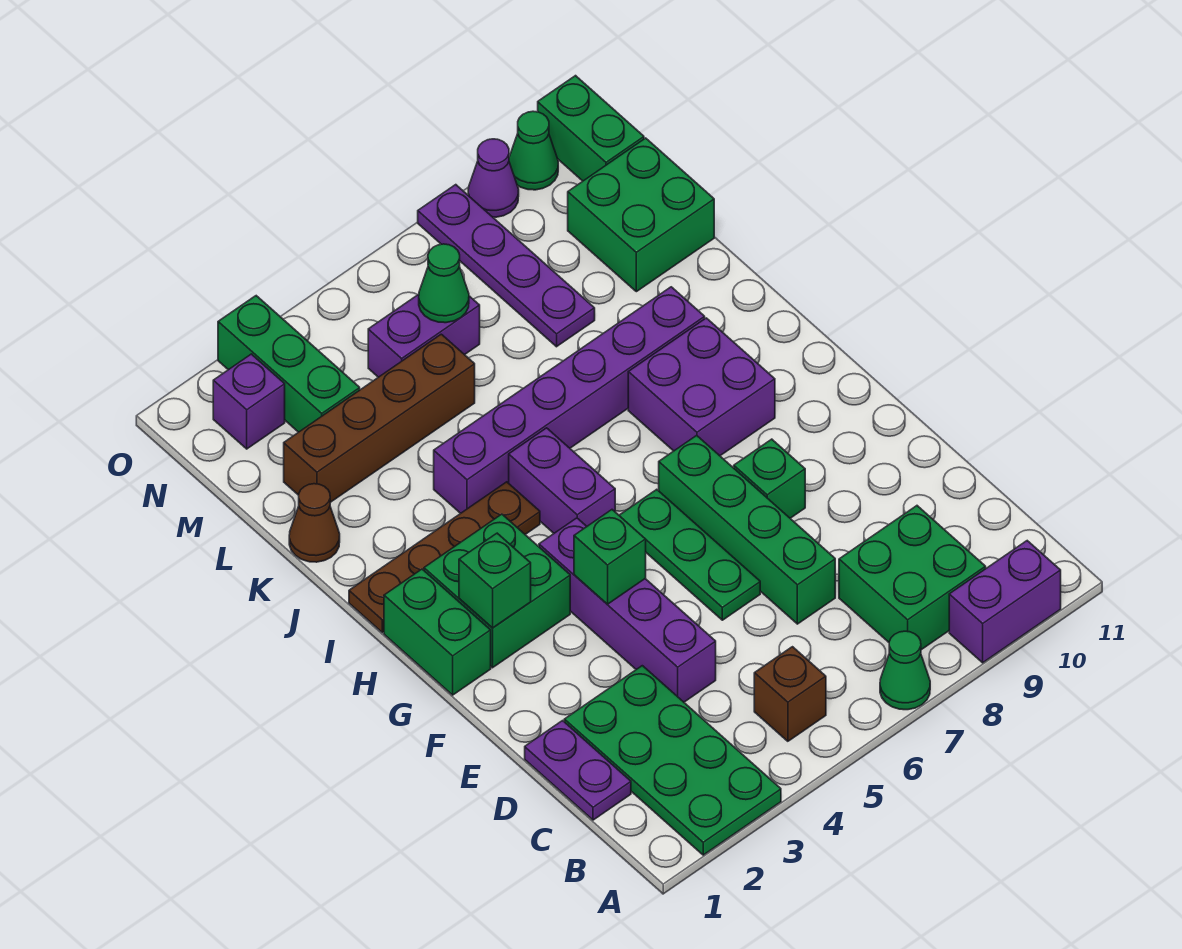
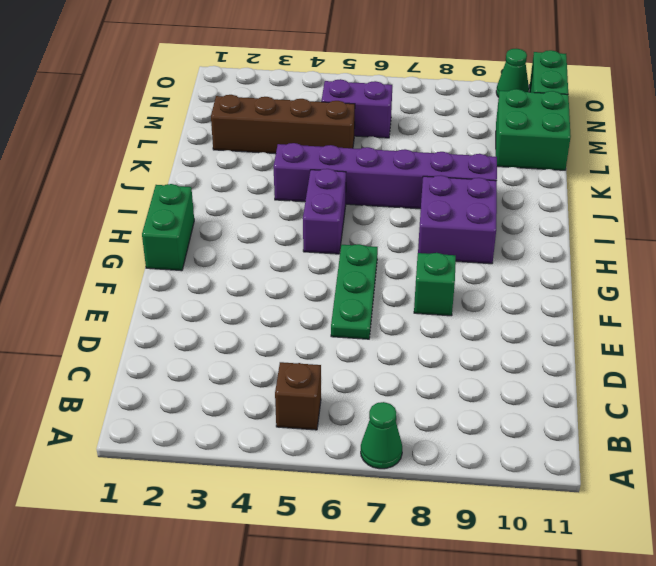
none -> green plate A2:D3 level 1
none -> purple brick A9:A10 level 1
none -> green brick B8:C9 level 1

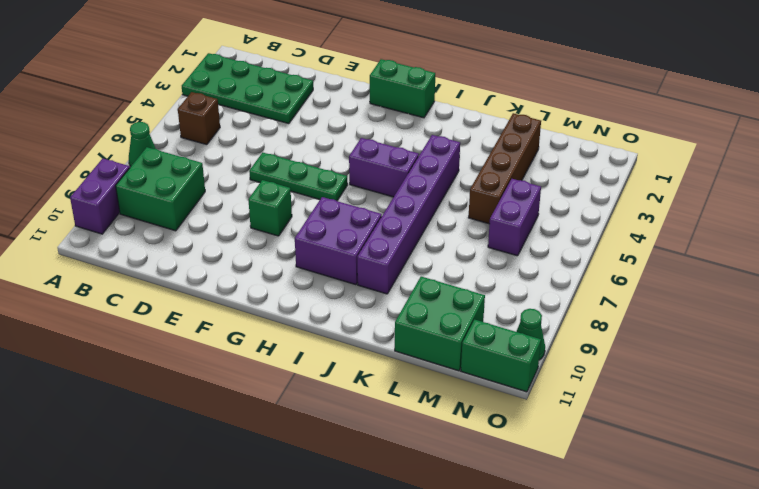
none -> purple plate C1:D1 level 1
none -> purple brick D4:G4 level 1
none -> green brick D7:G7 level 1

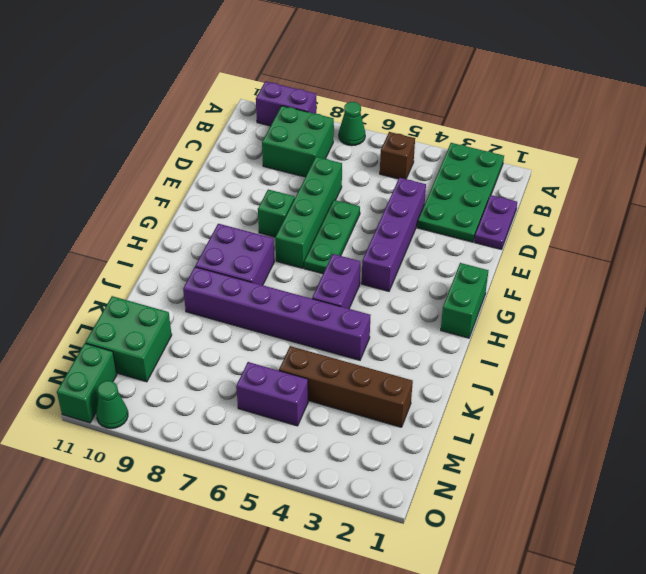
none -> green brick G2:H3 level 1
none -> brown plate I1:I4 level 1
none -> brown cone K1 level 1

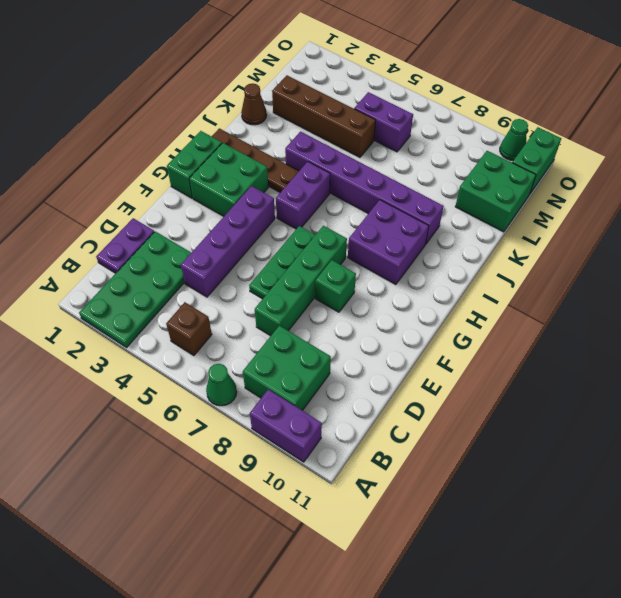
none -> purple plate L8:O8 level 1
none -> green brick M3:O3 level 1
none -> purple brick N2 level 1

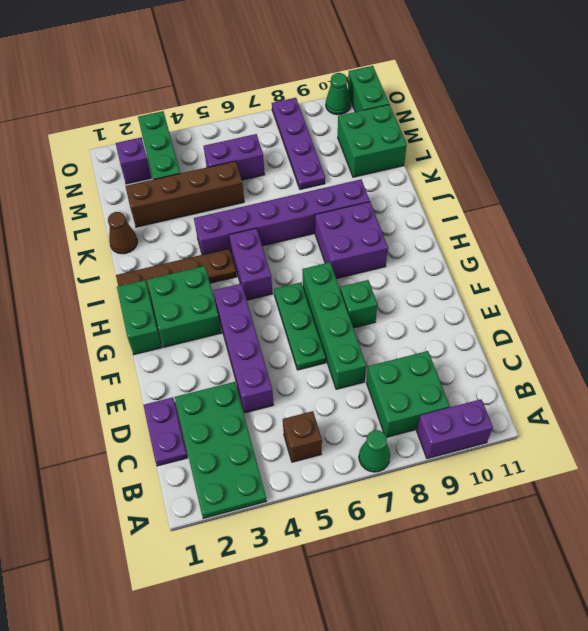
none -> purple cone O9 level 1
none -> green brick F4 level 2
none -> green brick G2 level 2

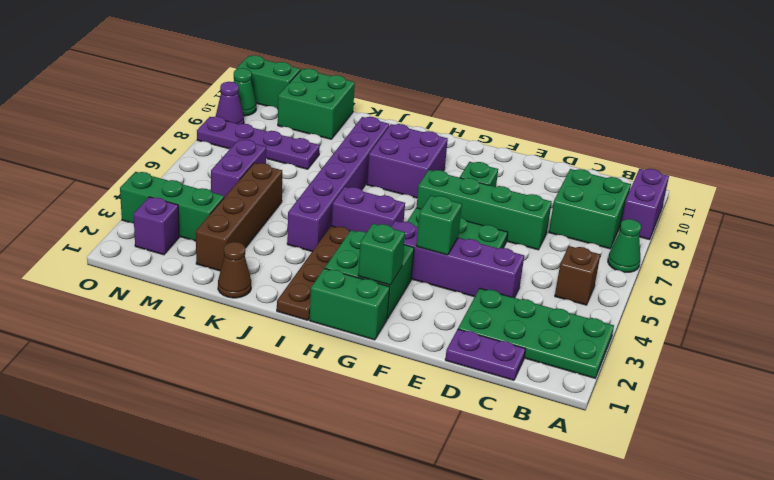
none -> green cone M6 level 2

